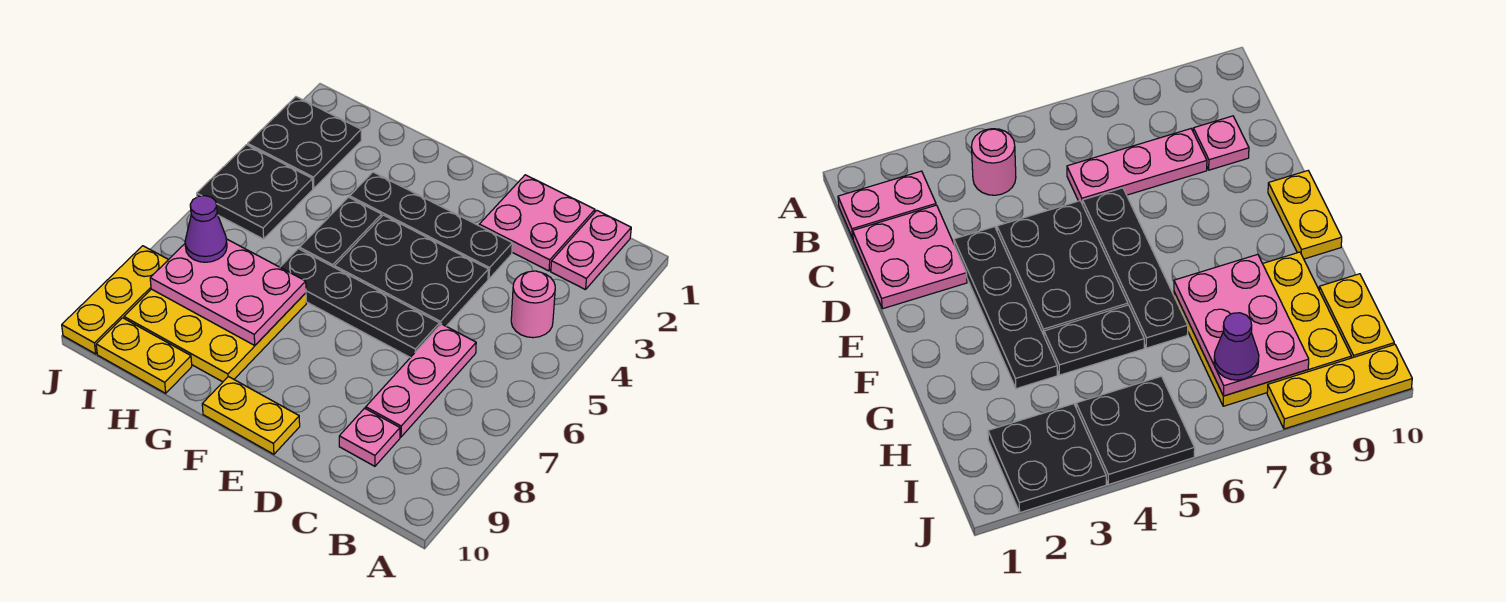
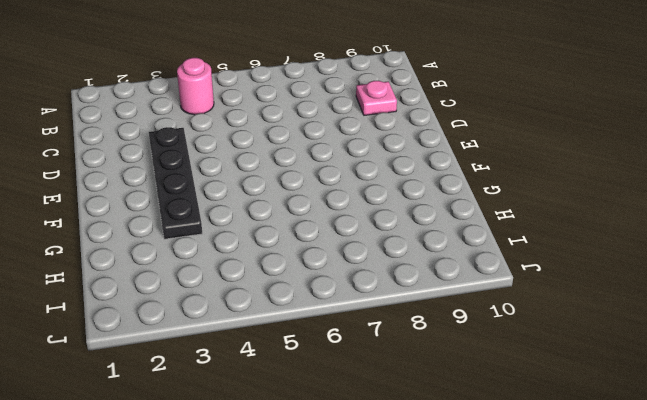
none -> pink plate B1:B2 level 1
none -> pink plate C1:D2 level 1
none -> pink plate C6:C8 level 1

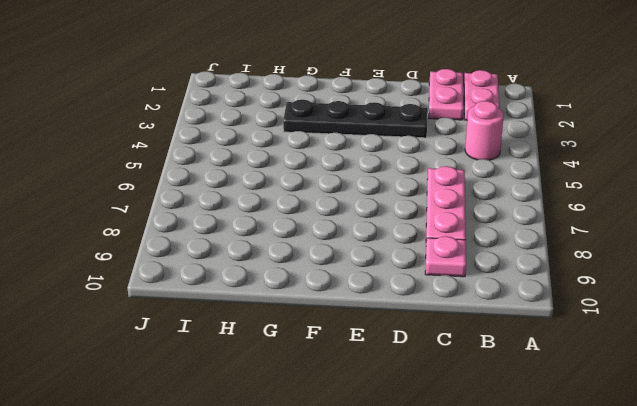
pink plate C1:C2 level 1 -> pink plate C1:D2 level 1
none -> black plate D4:F5 level 1
none -> black plate D6:G6 level 1
none -> yellow plate E10:F10 level 1

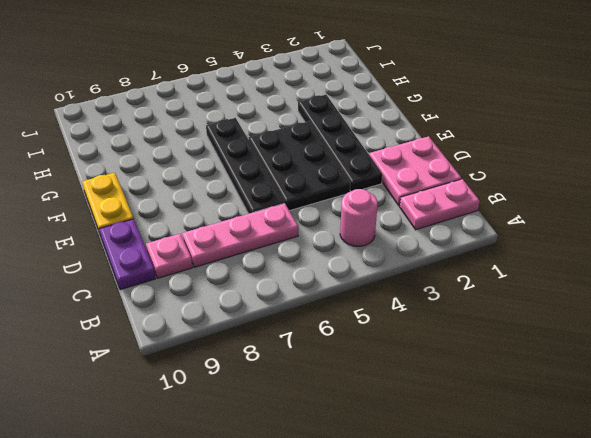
purple plate C10:D10 level 1 -> none
none -> black plate G4:G5 level 1
none -> yellow plate G7:I9 level 1
none -> yellow plate H10:I10 level 1

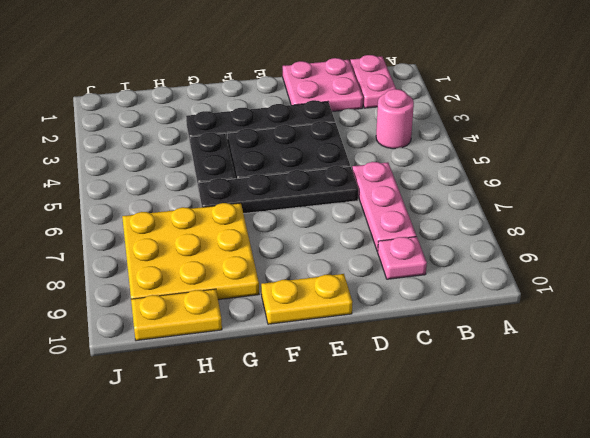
none -> black plate I2:J3 level 1
none -> black plate I4:J5 level 1
none -> yellow plate J8:J10 level 1

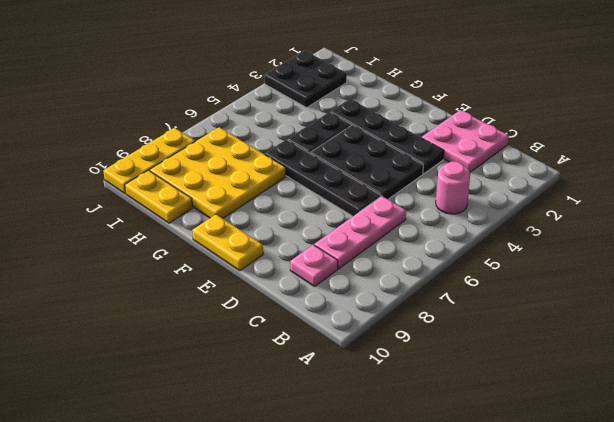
none -> pink plate B1:B2 level 1
none -> black plate I4:J5 level 1
none -> pink plate G7:I8 level 2

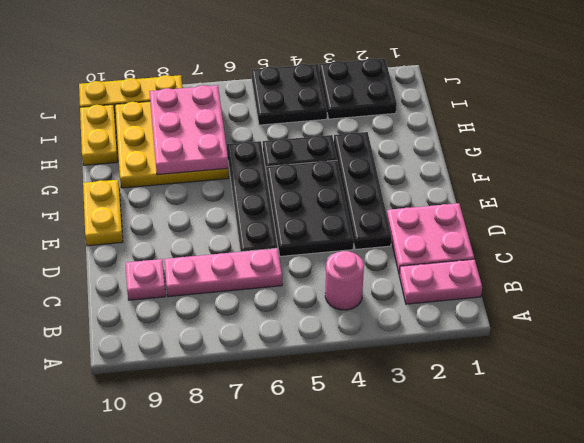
none -> purple cone I7 level 3

